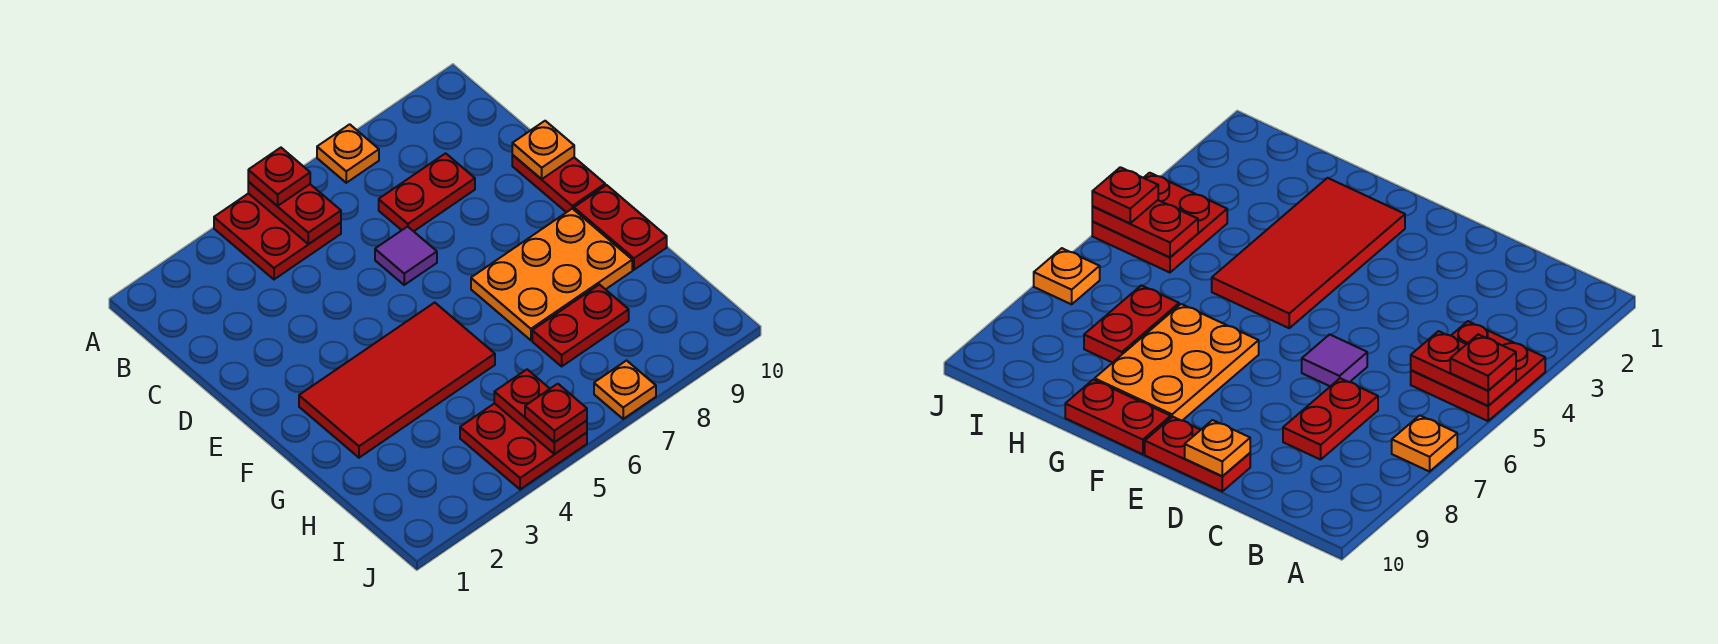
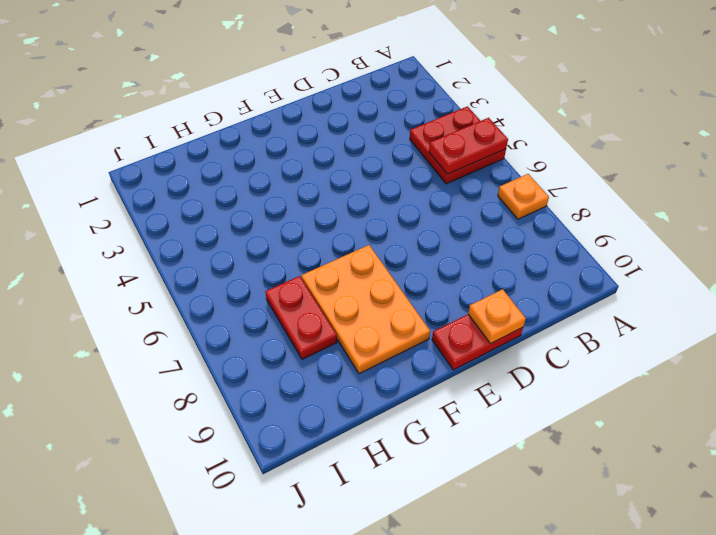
none -> red plate C7:C8 level 1
none -> purple tile D6 level 1
none -> red tile F2:G5 level 1

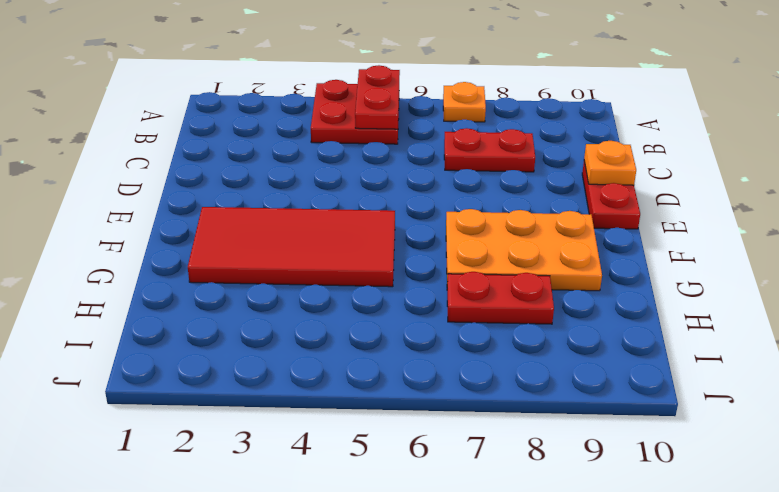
none -> purple tile D6 level 1
none -> red plate F10:G10 level 1
none -> red plate I4:J5 level 1

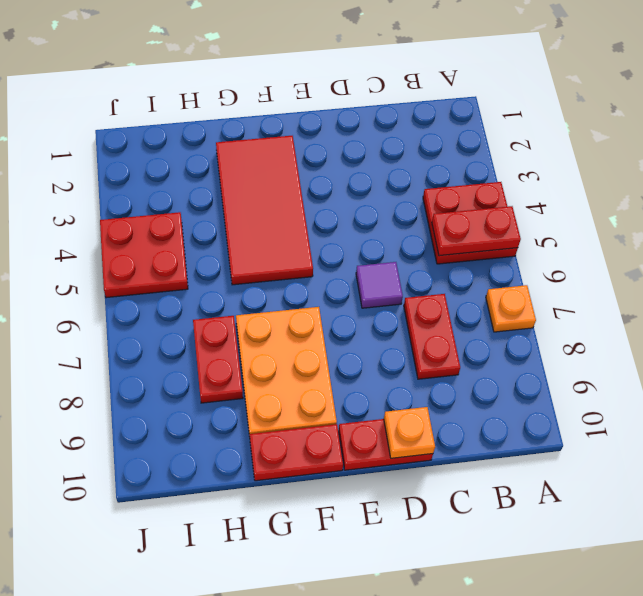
none -> orange plate J7 level 1
none -> red plate I5:J5 level 2
none -> red plate A5 level 3

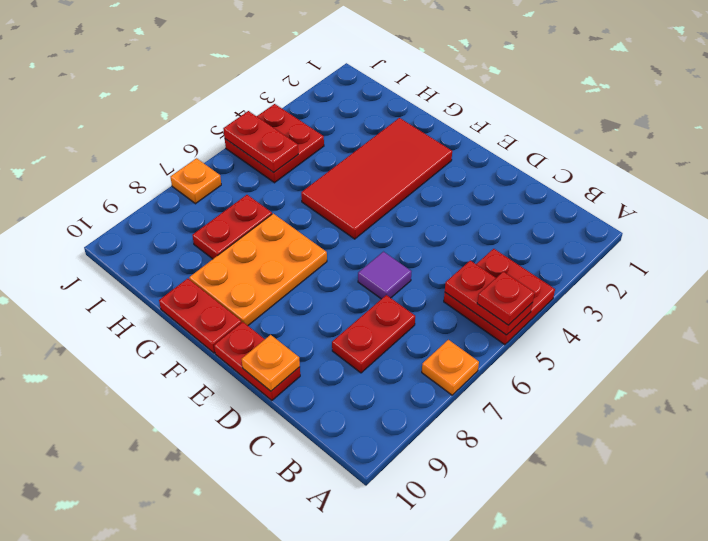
none -> red plate J5 level 3

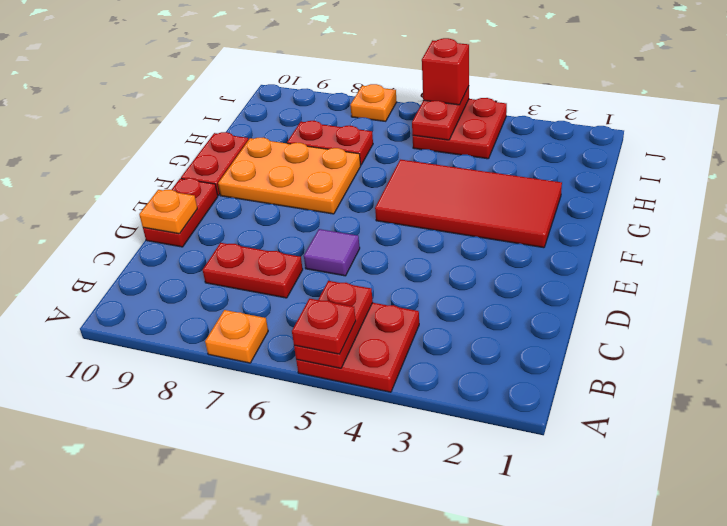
red brick J5 level 3 -> red plate J5 level 3

